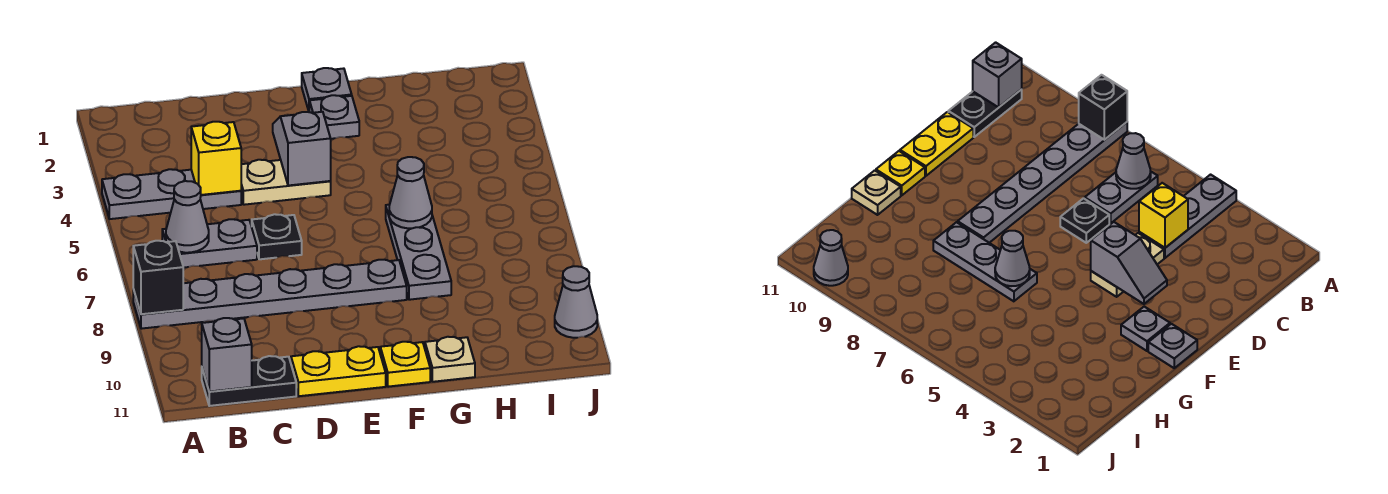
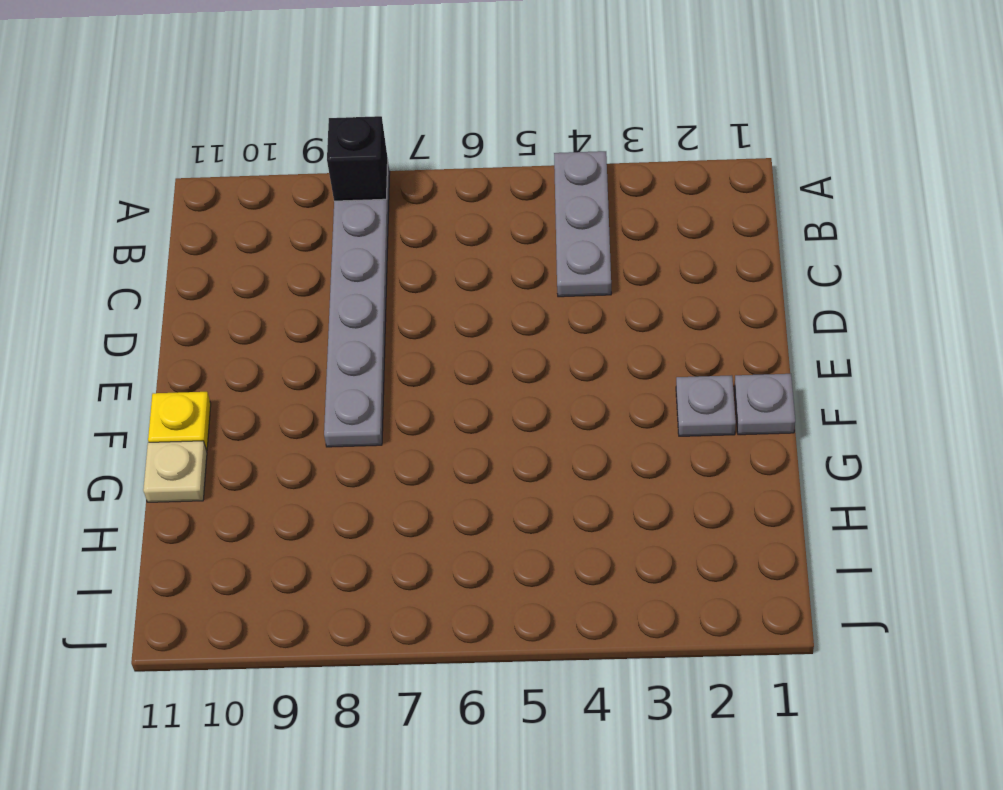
none -> grey plate B6:C6 level 1
none -> black plate B11:C11 level 1
none -> tan plate D4:E4 level 1

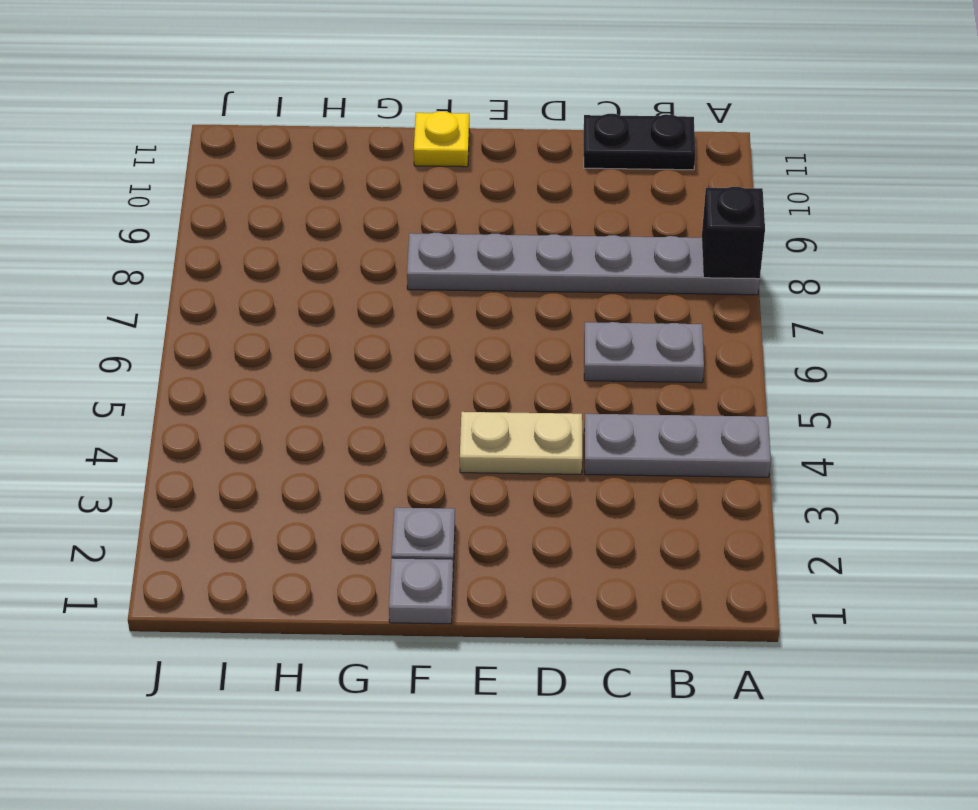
none -> black plate D6 level 1
none -> yellow plate D11:E11 level 1
none -> grey plate G6:G8 level 1

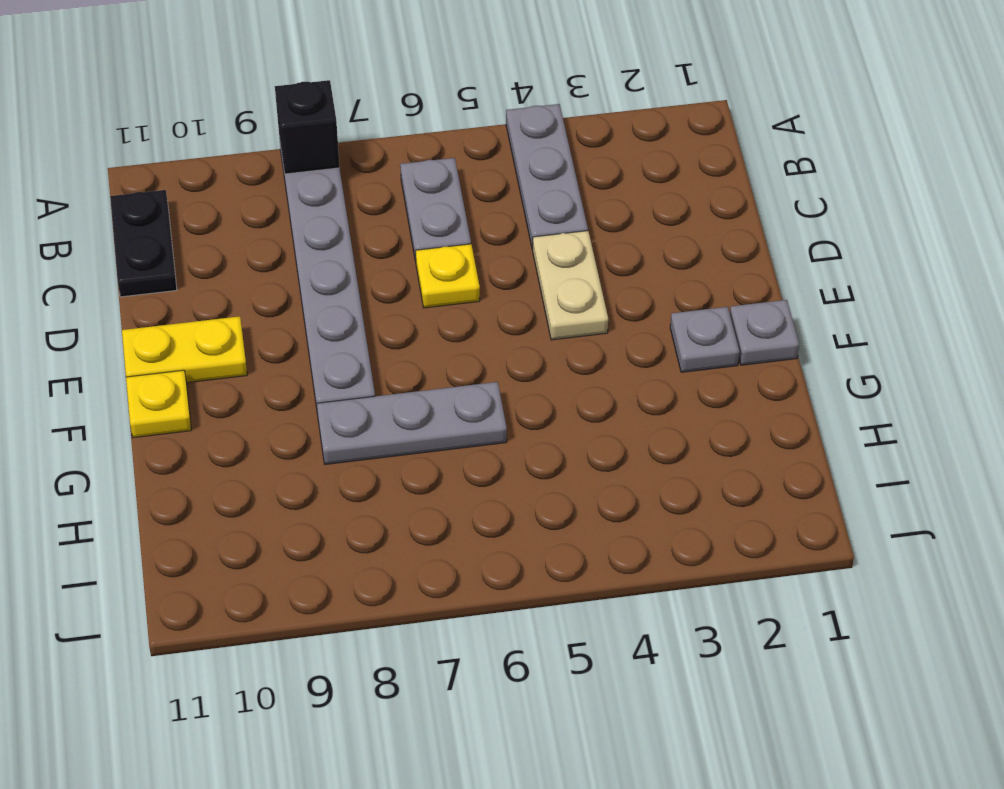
yellow plate D6 level 1 -> black plate D6 level 1
yellow plate E10:E11 level 1 -> yellow plate D11:E11 level 1
none -> tan plate G11 level 1
none -> grey cone J10 level 1
none -> grey cone B6 level 2

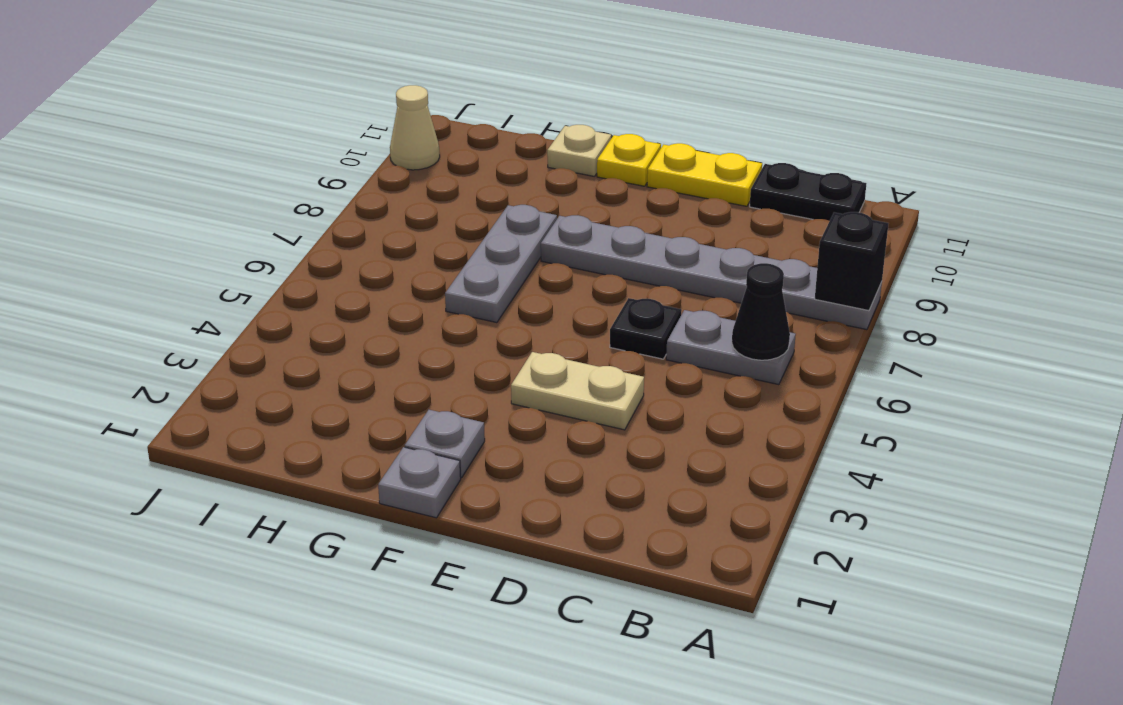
black cone B6 level 2 -> grey cone B6 level 2
tan cone J10 level 1 -> grey cone J10 level 1
none -> grey plate A4:C4 level 1
none -> grey brick B11 level 2
none -> yellow brick C4 level 2

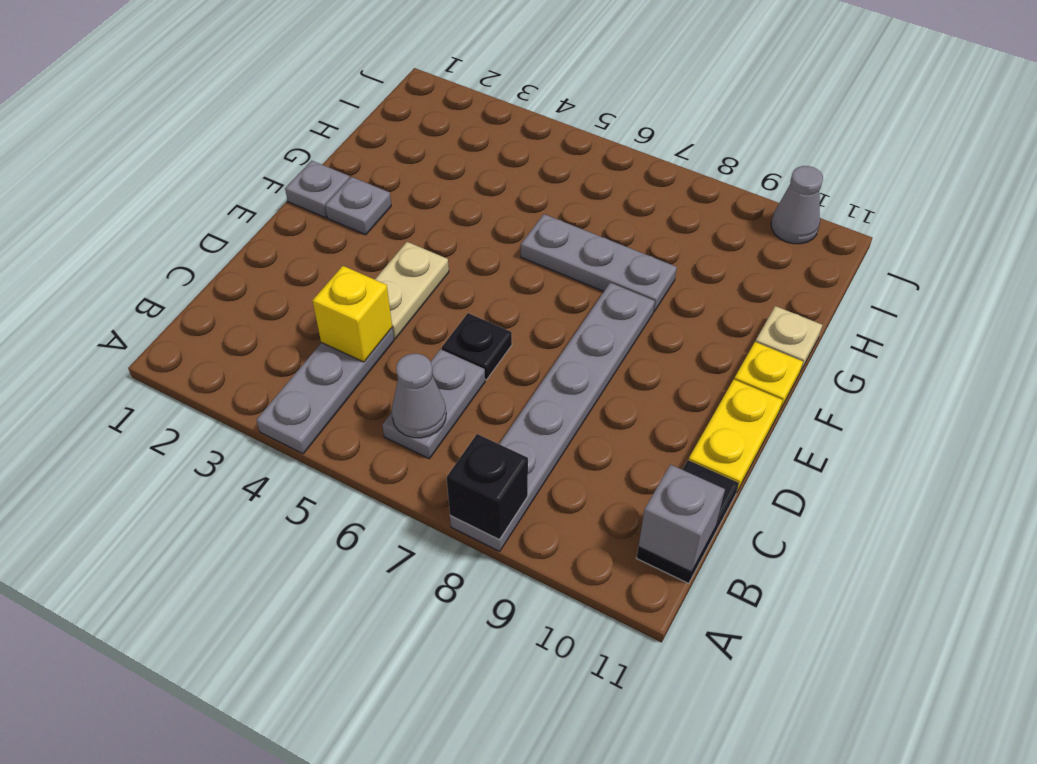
none -> grey slope E3:E4 level 2 top 4
none -> grey cone G6 level 2

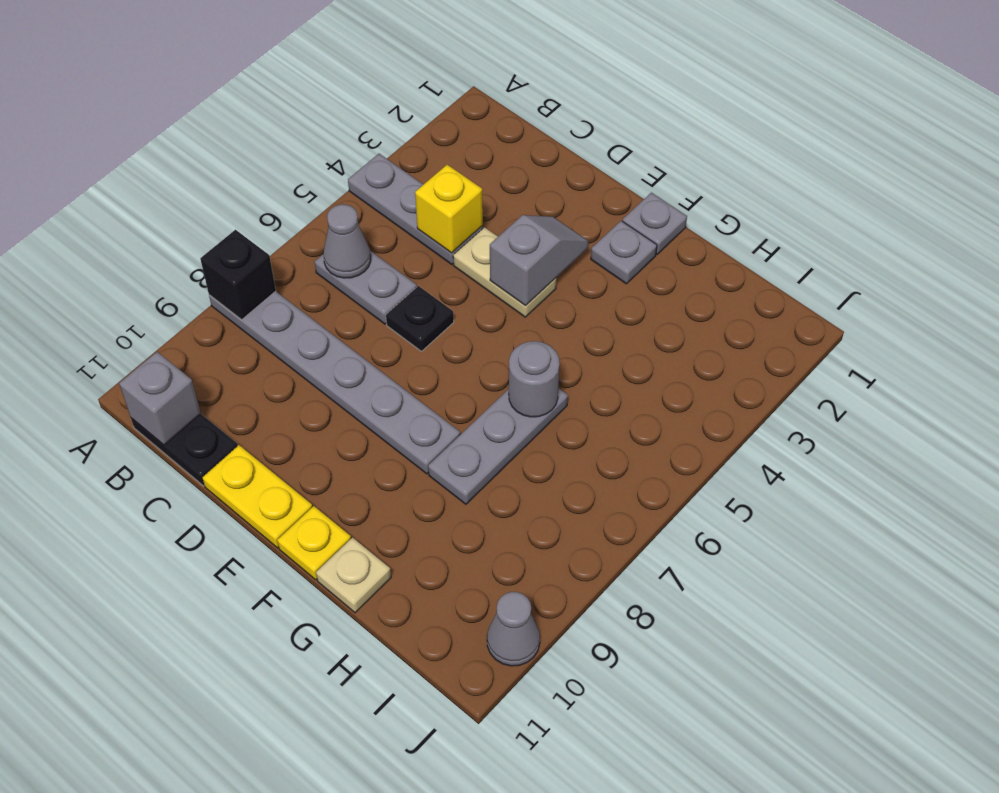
grey round brick G6 level 2 -> grey cone G6 level 2

